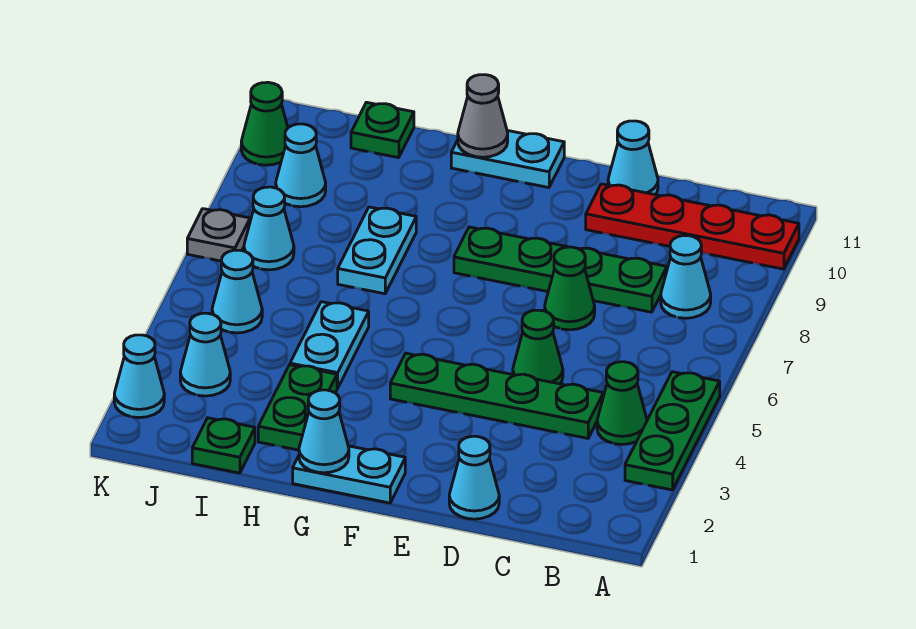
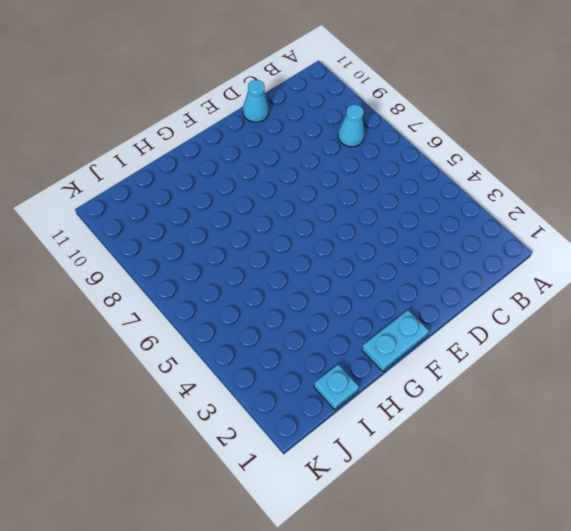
cyan plate I1 level 1 -> green plate I1 level 1
none -> green plate A3:A5 level 1
none -> red plate A10:D10 level 1
none -> green cone B4 level 1

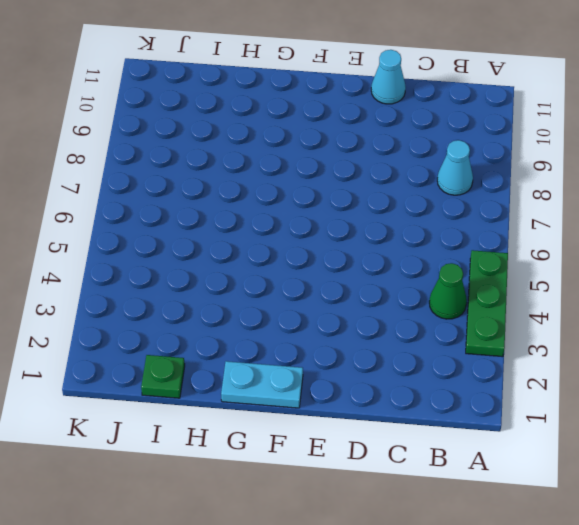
none -> red plate A10:D10 level 1
none -> green plate C4:F4 level 1
none -> green plate C8:F8 level 1

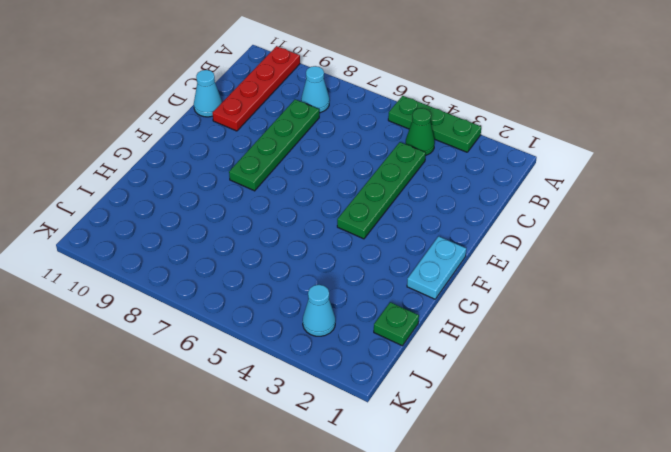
none -> cyan cone D1 level 1
none -> green cone D5 level 1
none -> green cone D7 level 1

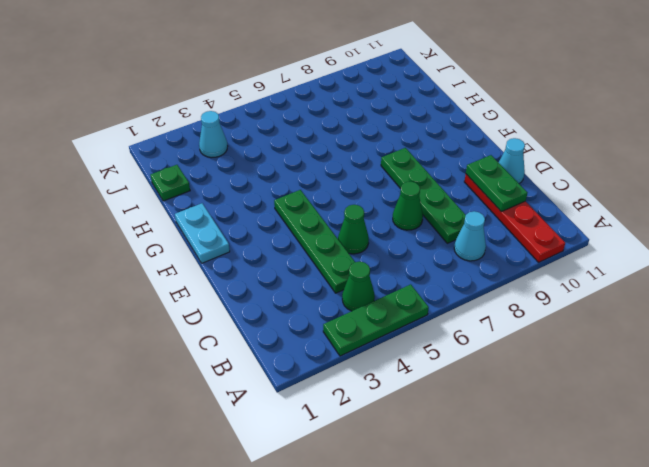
green plate C10:D10 level 2 -> green plate H2:H3 level 1
none -> cyan cone D1 level 1
none -> cyan plate F11:G11 level 1
none -> cyan plate H4:H5 level 1

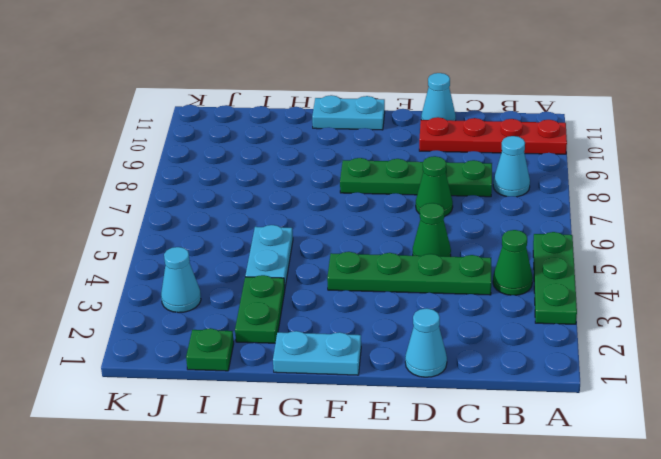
none -> cyan plate H7:H8 level 1
none -> green plate I11 level 1
none -> cyan cone J5 level 1

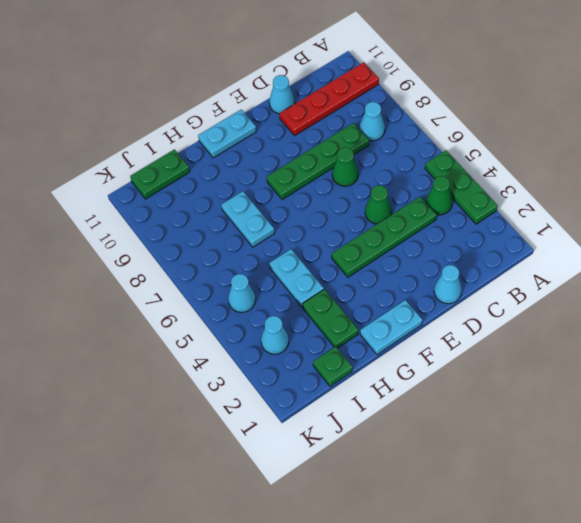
green plate I11:J11 level 1 -> green plate I11 level 1
none -> cyan cone J7 level 1
none -> cyan cone J9 level 1
none -> cyan cone K2 level 1

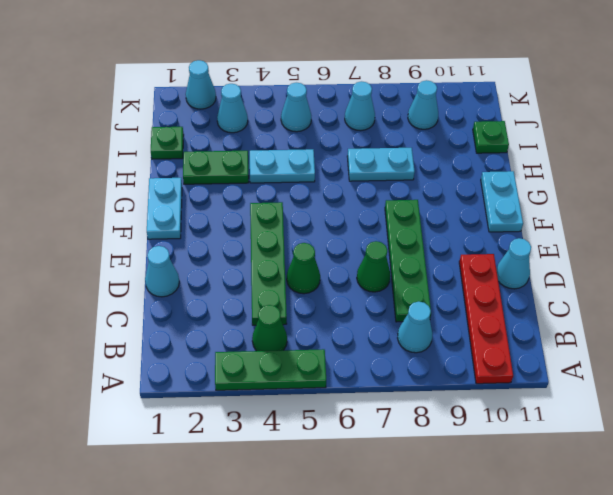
none -> grey plate K7 level 1
none -> green cone K10 level 1
none -> cyan cone G1 level 2

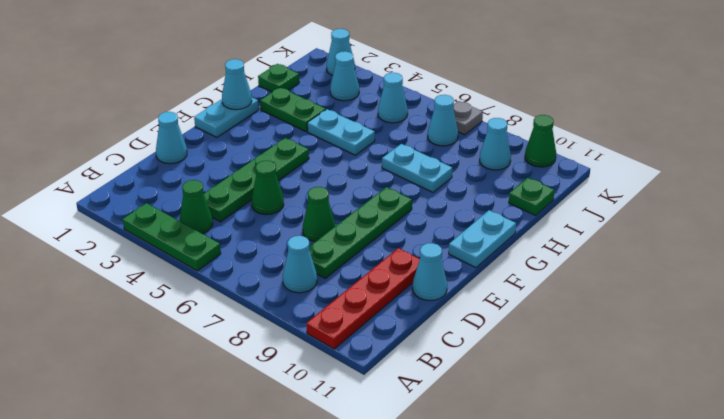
none -> grey cone G11 level 2

